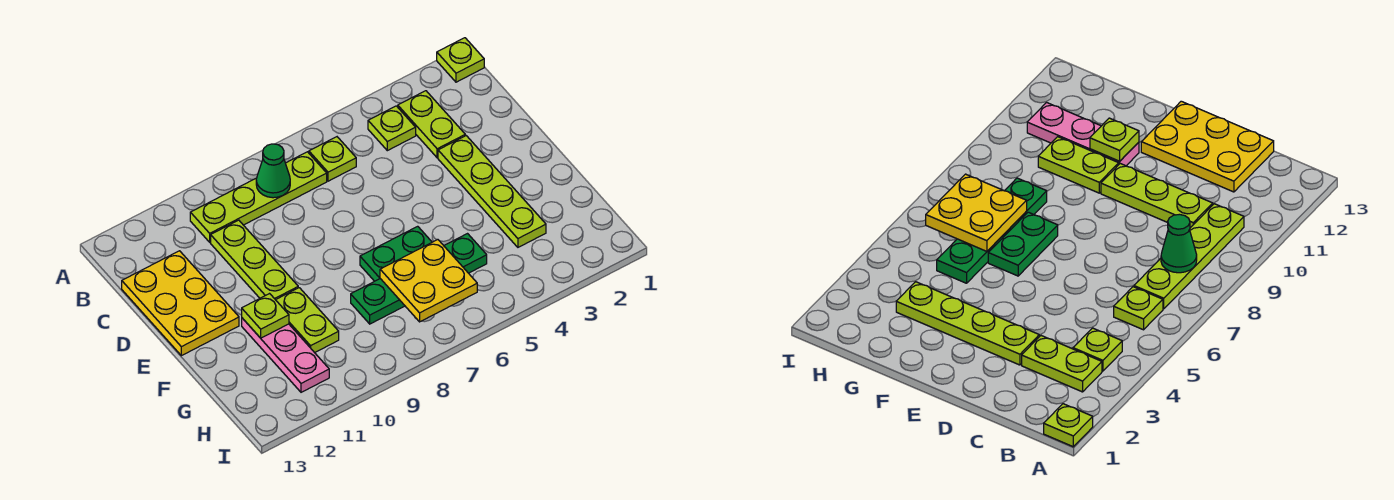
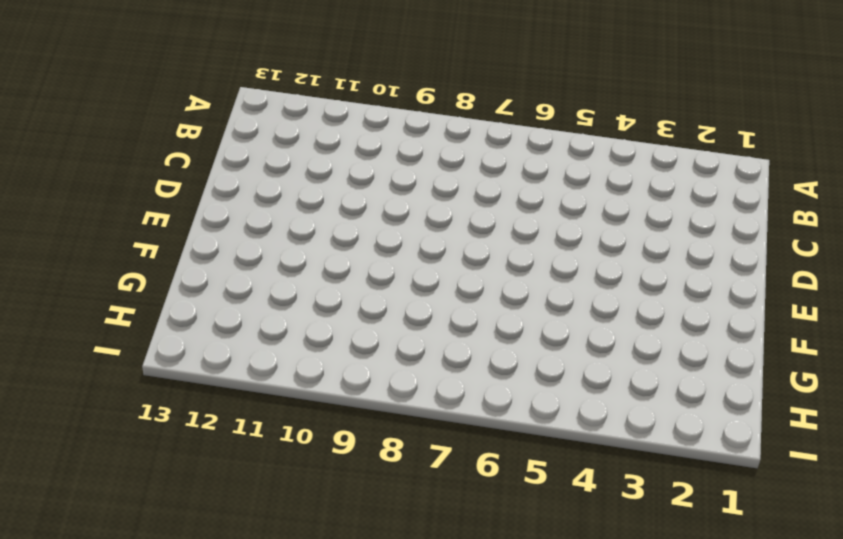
none -> lime plate A1 level 1
none -> lime plate B3:C3 level 1
none -> lime plate B4 level 1

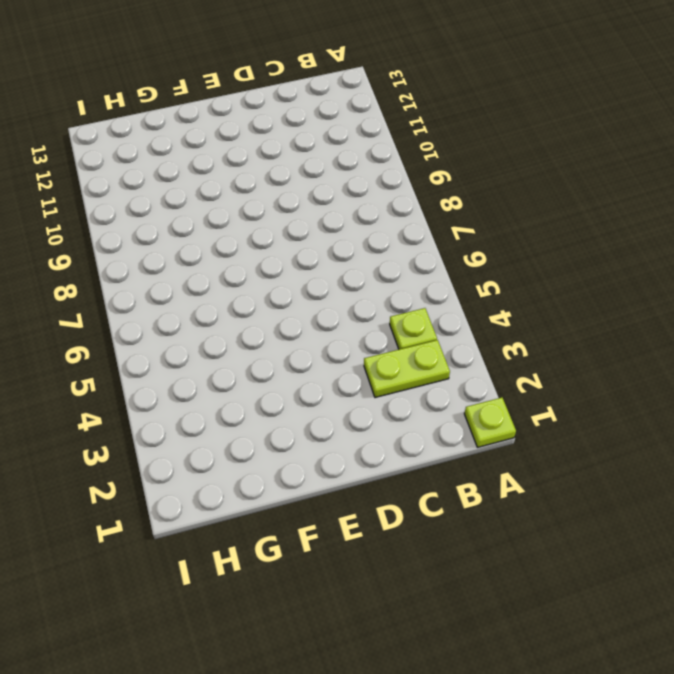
none -> lime plate B6 level 1
none -> lime plate B7:B10 level 1
none -> lime plate C10:E10 level 1

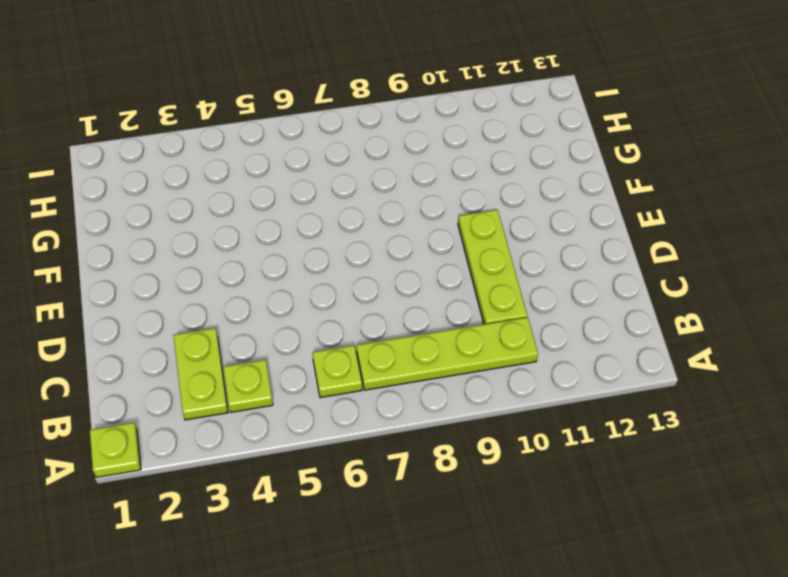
none -> yellow plate C12:E13 level 1
none -> lime plate D3:G3 level 1
none -> green plate F6:F7 level 1

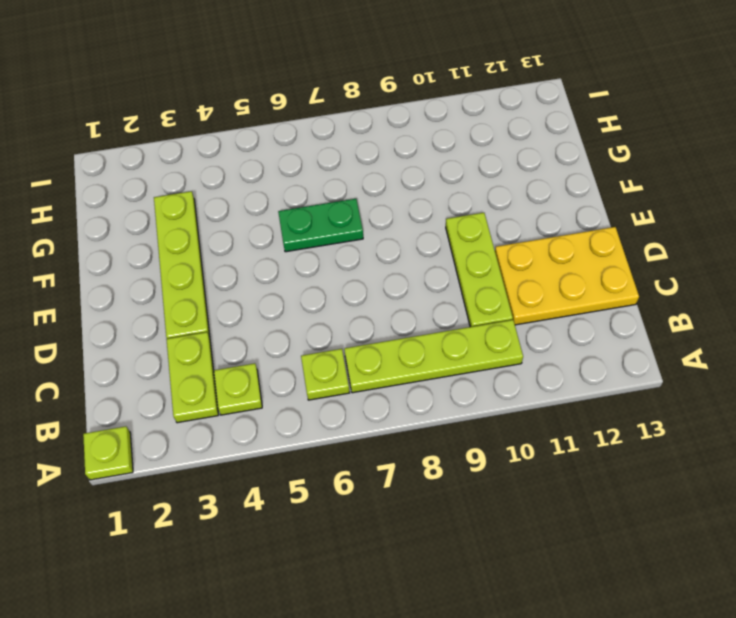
yellow plate C11:D13 level 1 -> yellow plate C12:E13 level 1
none -> lime plate F10:G10 level 1
none -> pink plate F11:H11 level 1
none -> green plate G5:G8 level 1

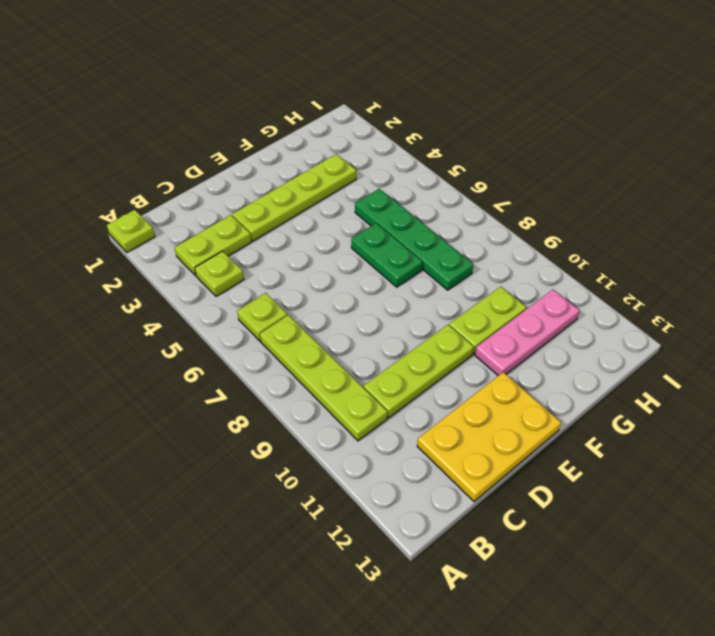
none -> green cone B8 level 2
none -> lime plate F11 level 2
none -> yellow plate G6:H7 level 2

